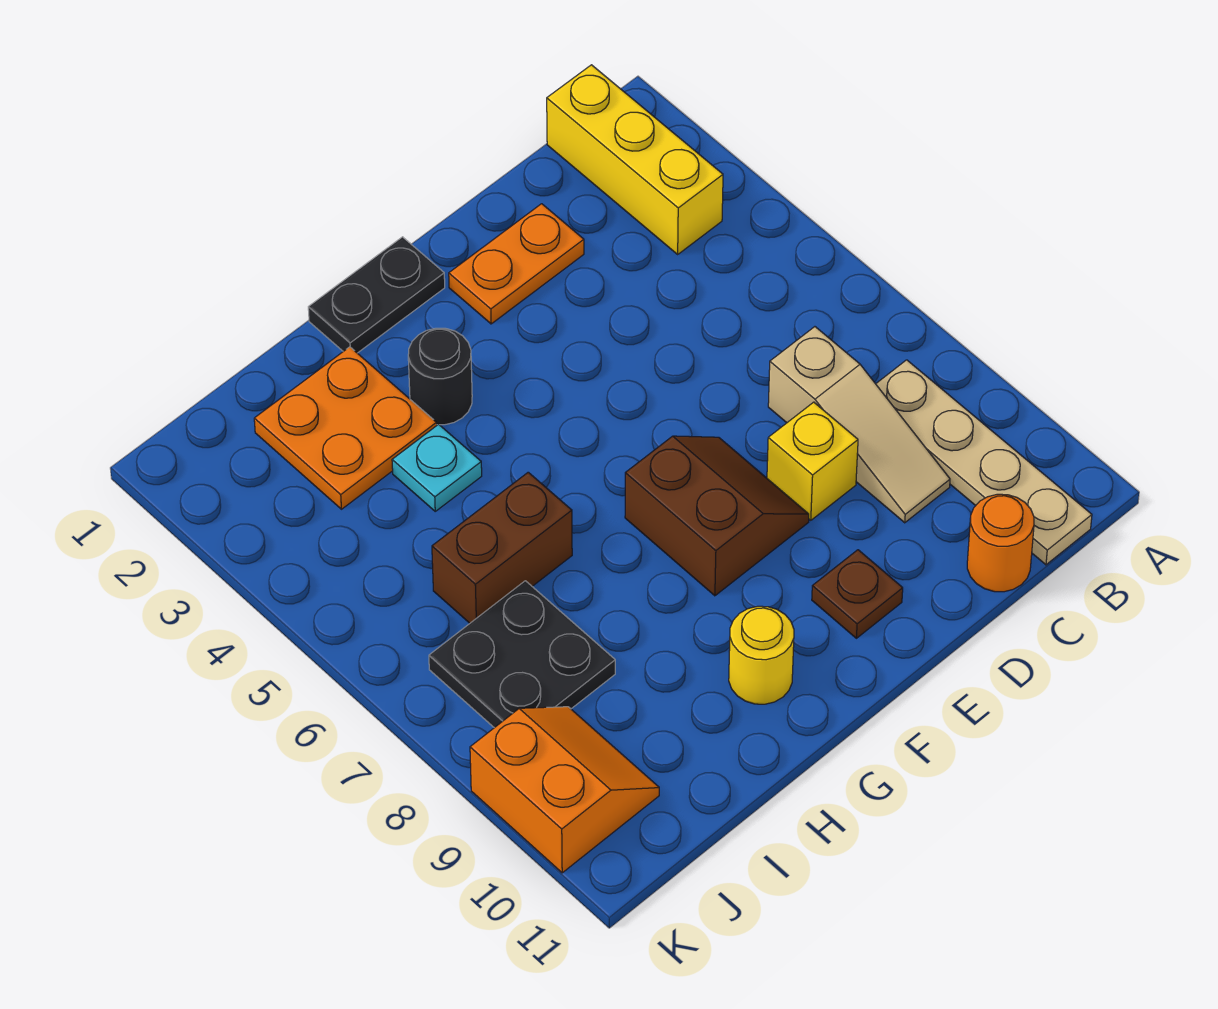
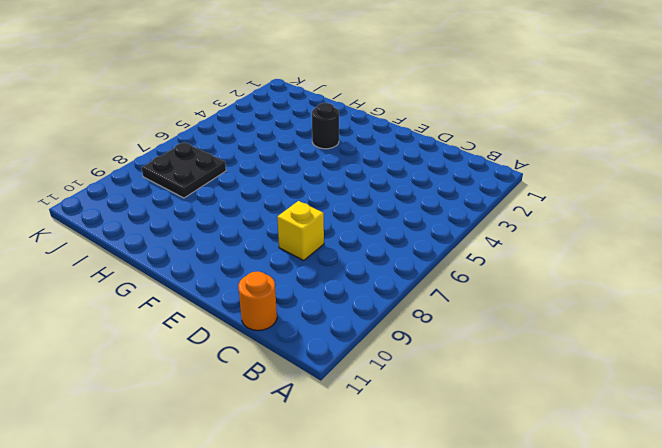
none -> yellow brick B1:B3 level 1
none -> tan plate B8:B11 level 1
none -> tan slope C7:C9 level 1 top 7

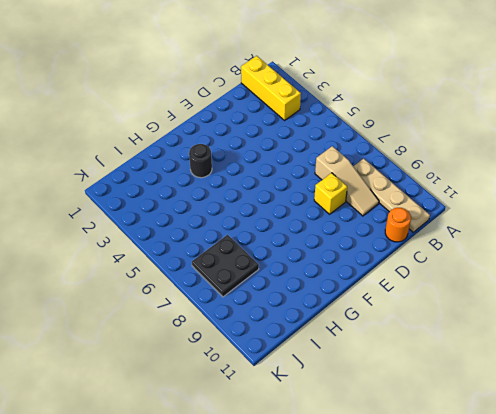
none -> orange plate D2:E2 level 1
none -> brown slope E7:F8 level 1 top F
none -> brown plate E10 level 1

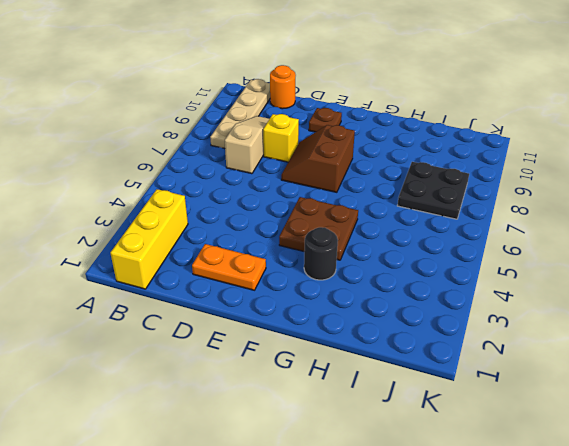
brown plate F4:G5 level 1 -> none
none -> black plate F1:G1 level 1
none -> yellow round brick G10 level 1
none -> orange plate H2:I3 level 1

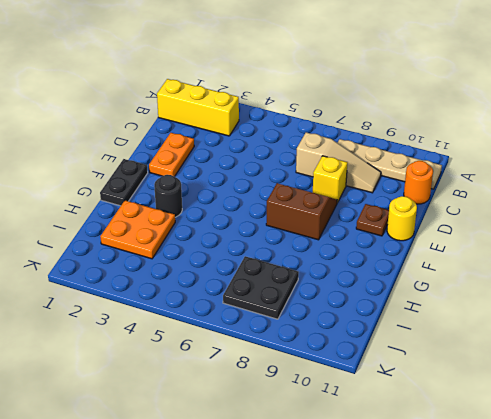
yellow round brick E11 level 1 -> yellow round brick G10 level 1
none -> cyan plate H4 level 1
none -> brown brick H6:I6 level 1
none -> orange slope J9:K10 level 1 top K

